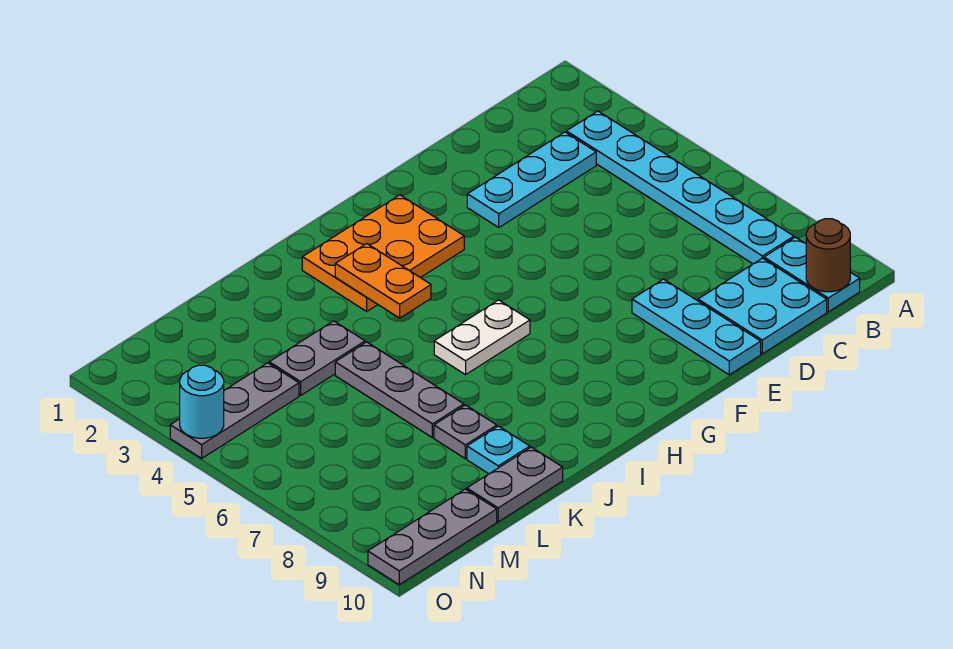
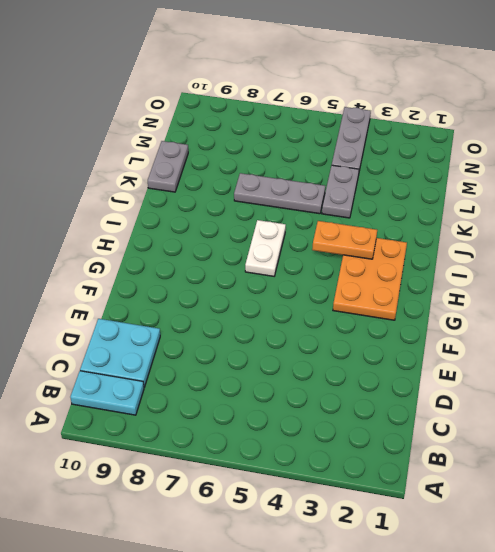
none -> cyan plate B3:B8 level 1
none -> cyan plate C3:E3 level 1
none -> cyan plate E8:E10 level 1

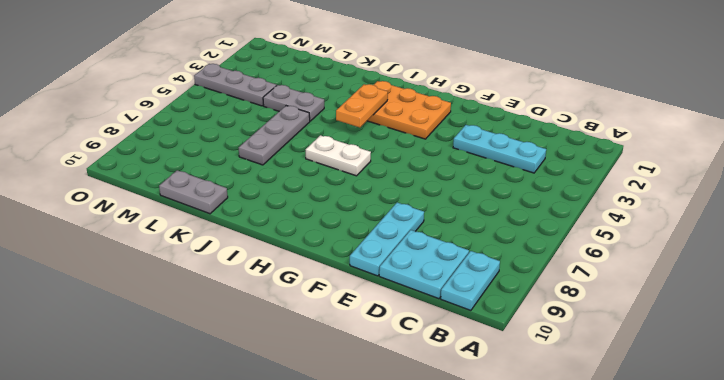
none -> cyan plate B3:B8 level 1
none -> grey plate K8 level 1
none -> cyan plate K9 level 1

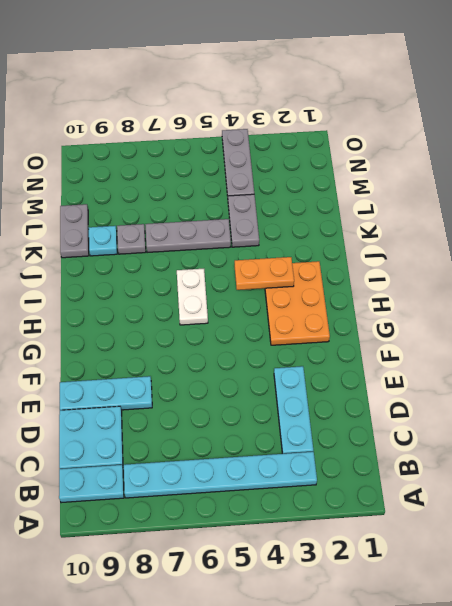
none -> grey plate M10:O10 level 1
none -> brown round brick B10 level 2
none -> cyan round brick O4 level 2

